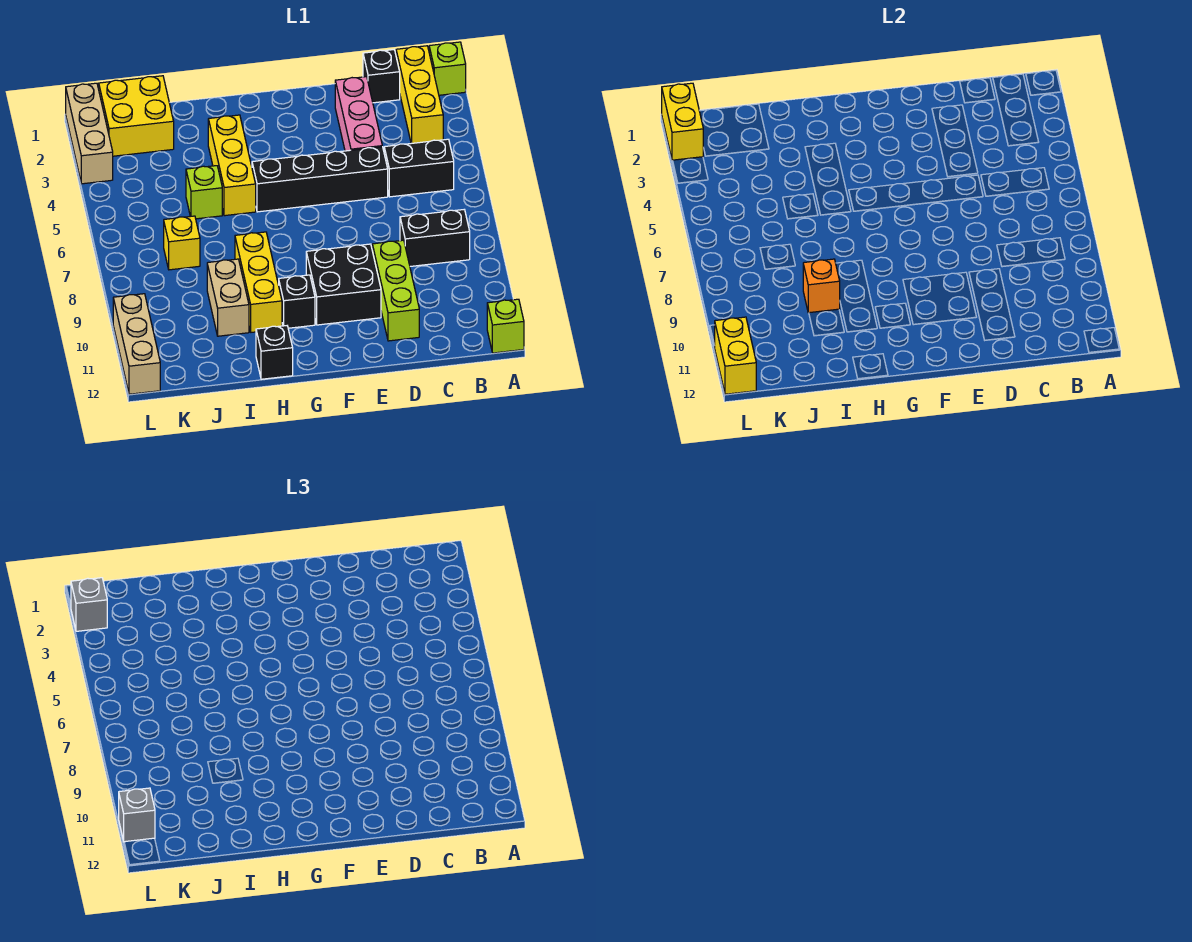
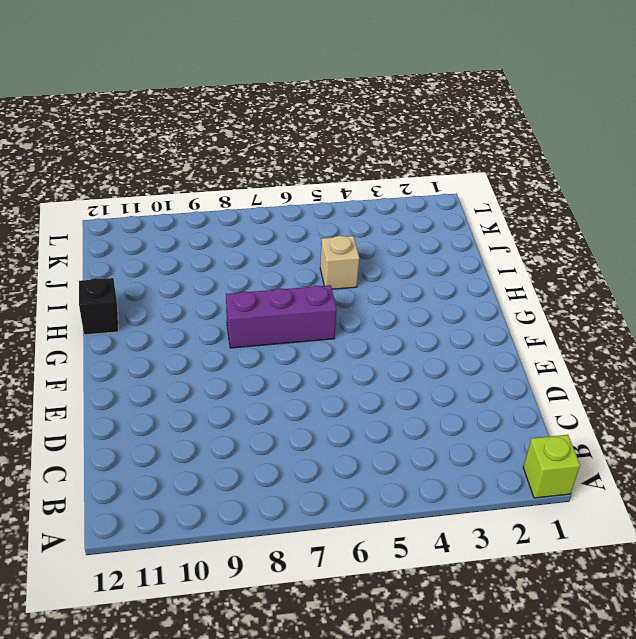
purple brick G6:G8 level 1 -> none
tan brick I5 level 1 -> lime brick I5 level 1
none -> lime brick A12 level 1
none -> yellow brick B1:B3 level 1
none -> black brick B5:C5 level 1

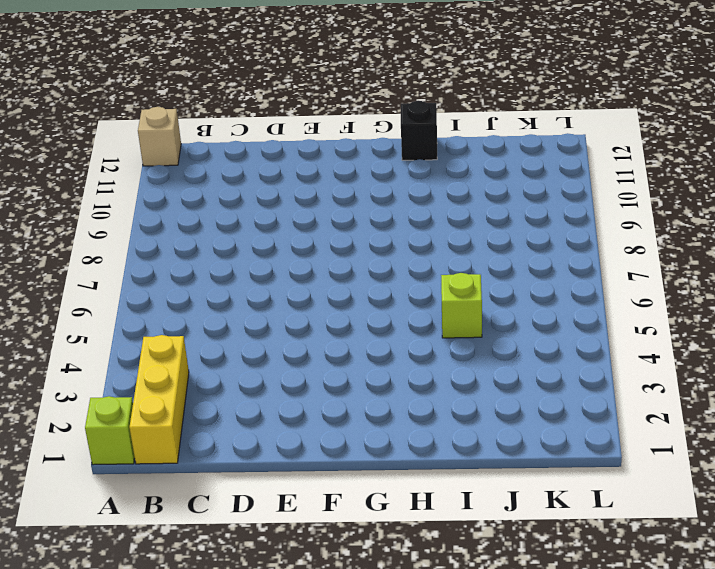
tan brick A12 level 1 -> lime brick A12 level 1
none -> black brick B5:C5 level 1
none -> black brick B8:C8 level 1
none -> black brick C1 level 1

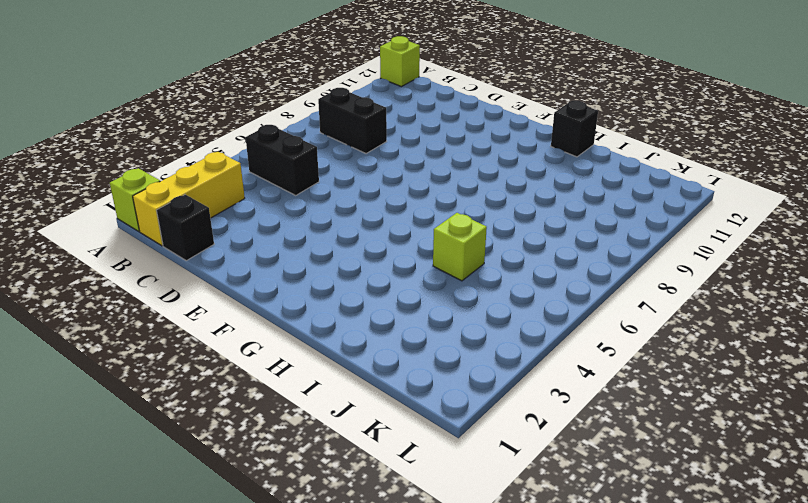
none -> pink brick D2:D4 level 1
none -> black brick D5:G5 level 1
none -> lime brick D9:D11 level 1

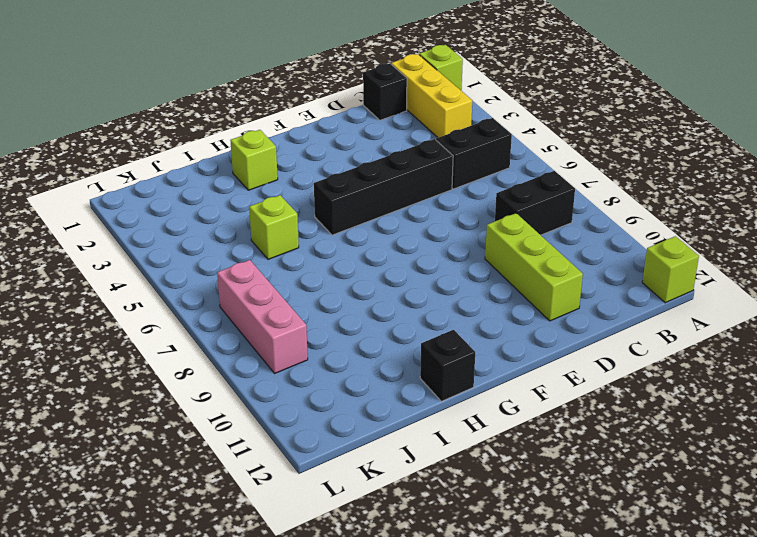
lime brick H2 level 1 -> none
pink brick K7:K9 level 1 -> pink brick D2:D4 level 1
none -> black brick E9:F10 level 1
none -> black brick G10 level 1
none -> yellow brick H3:H5 level 1

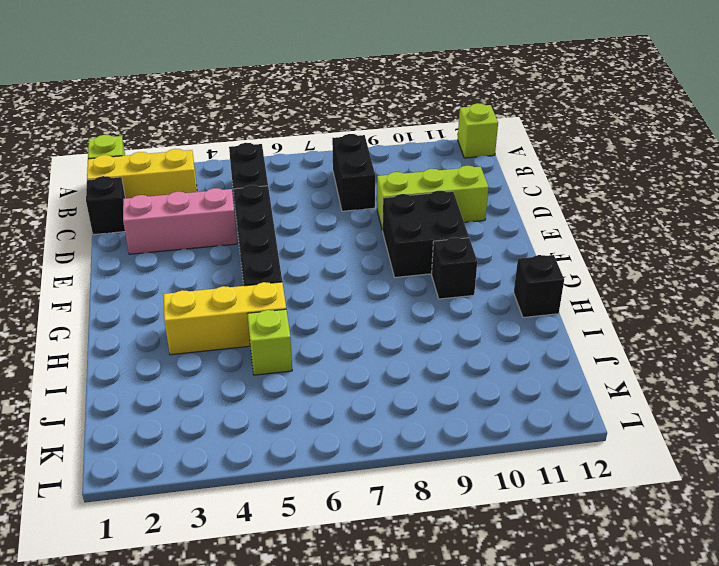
none -> yellow brick H8:H10 level 1
none -> tan brick I9:I10 level 1
none -> yellow brick J1:K2 level 1

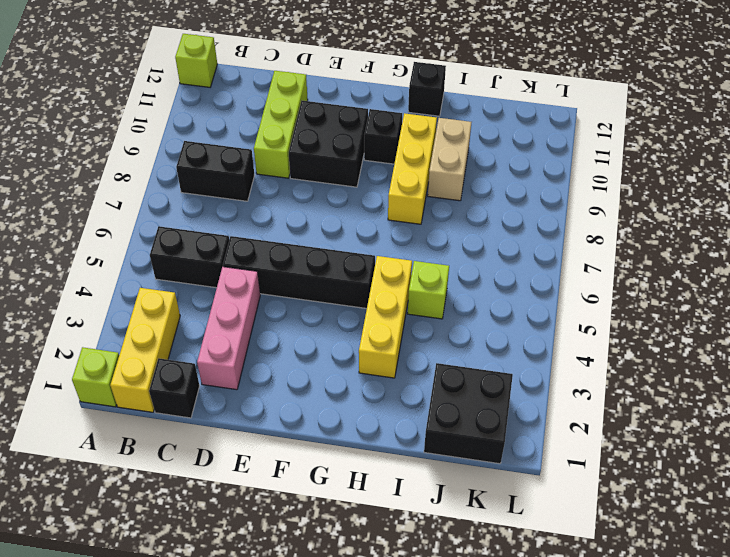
black brick J1:K2 level 1 -> yellow brick J1:K2 level 1
none -> yellow brick J7 level 1
none -> tan brick L1:L3 level 1
none -> tan brick L10:L12 level 1

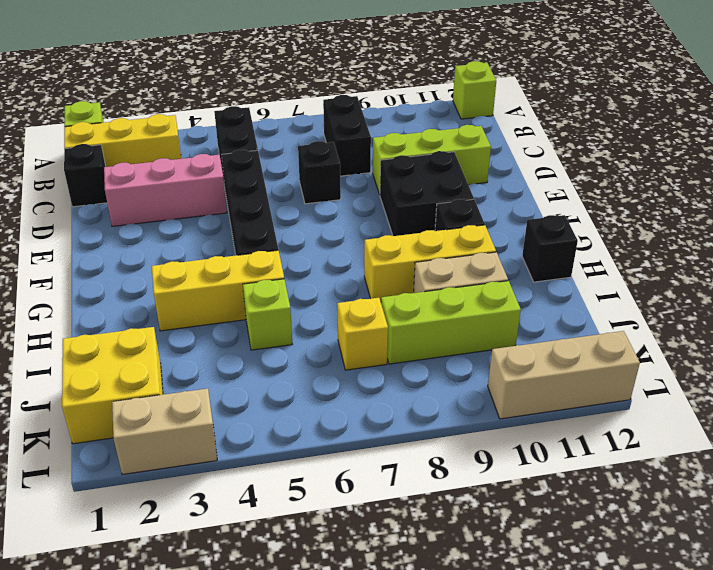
black brick D7 level 1 -> none
lime brick J8:J10 level 1 -> none
tan brick L2:L3 level 1 -> tan brick L1:L3 level 1
none -> orange brick I9 level 2
none -> yellow brick L1:L2 level 2
none -> yellow brick L11:L12 level 2

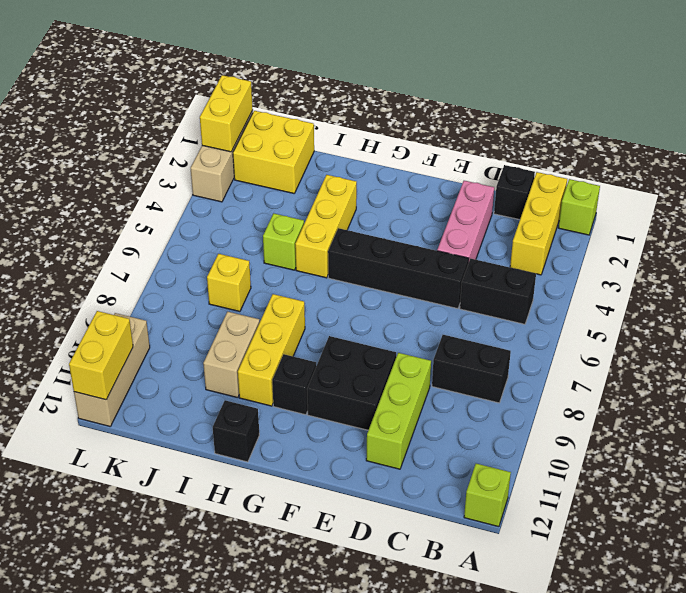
none -> orange brick I9 level 2
none -> grey brick L2 level 3
none -> grey brick L11 level 3

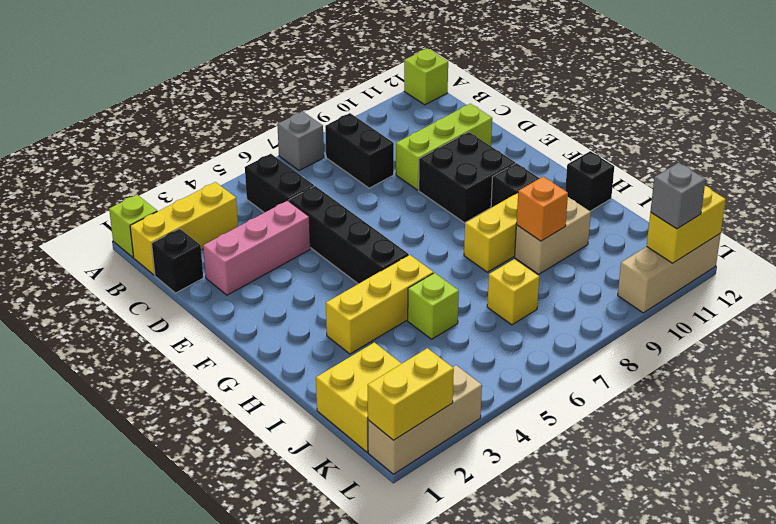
grey brick A7 level 1 -> grey brick L2 level 3

